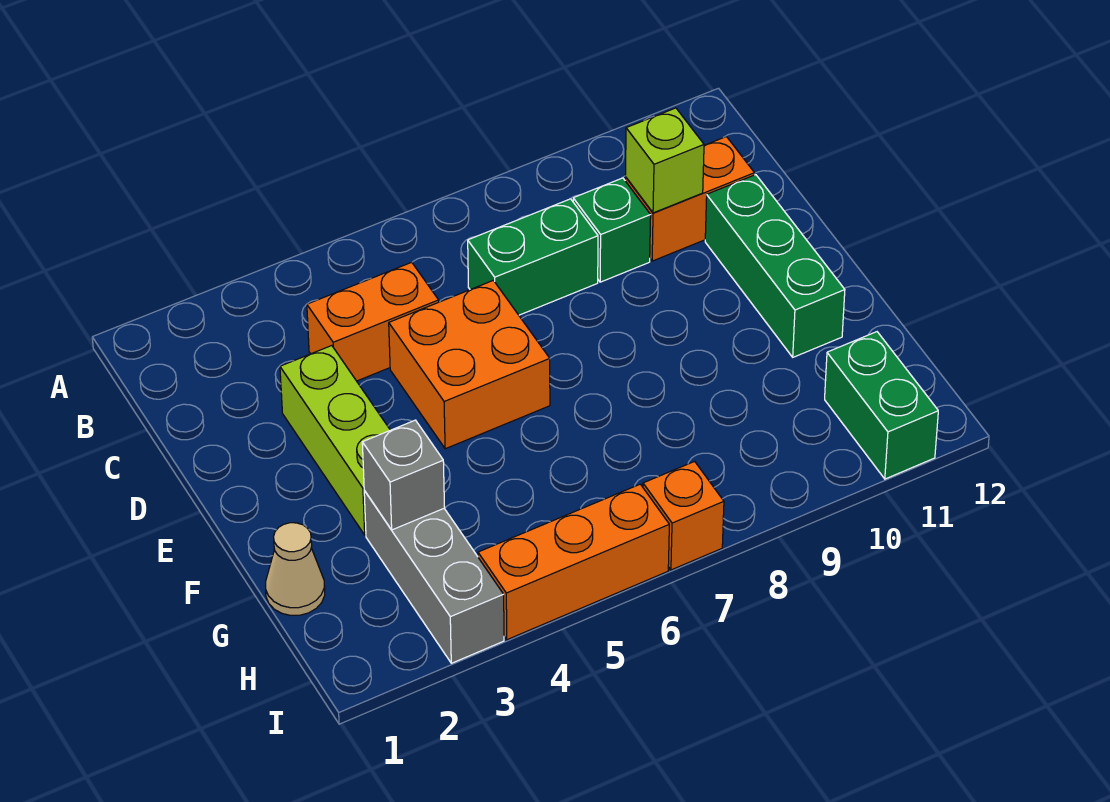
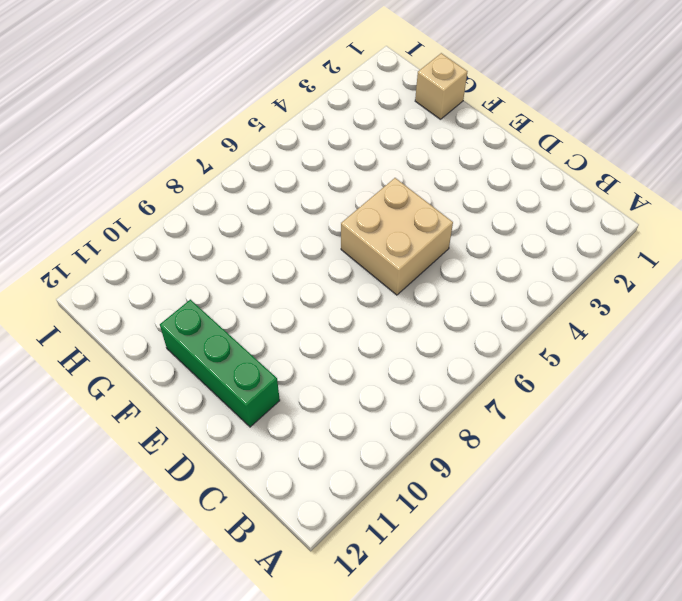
tan brick D5:E6 level 1 -> orange brick D5:E6 level 1
tan brick G1 level 1 -> tan cone G1 level 1
none -> orange brick C4:C5 level 1
none -> green brick C7:C8 level 1
none -> green brick C9 level 1

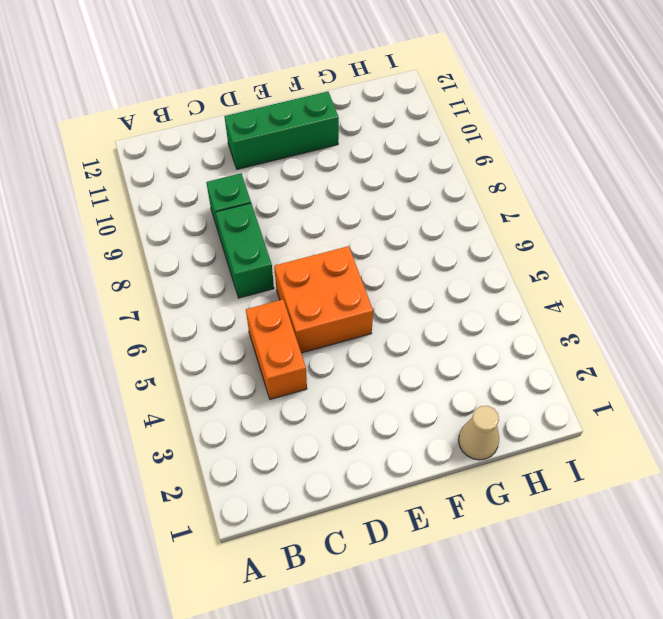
none -> orange brick C10:C11 level 1
none -> lime brick D3:F3 level 1
none -> grey brick G3:I3 level 1

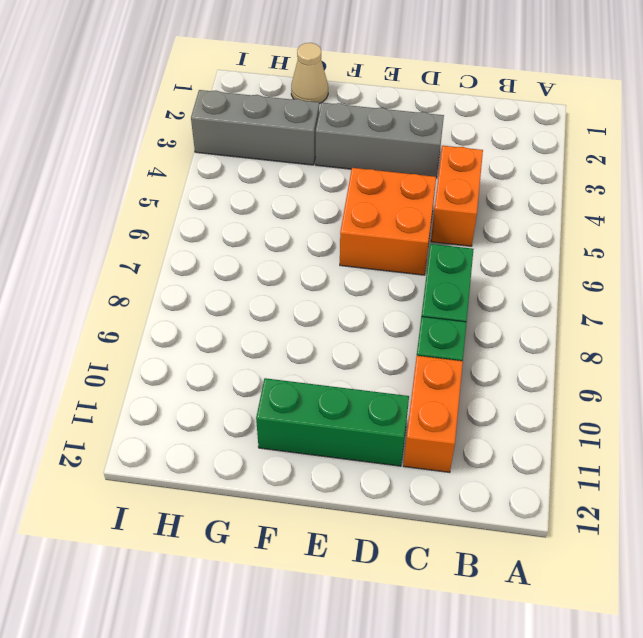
grey brick D3:F3 level 1 -> lime brick D3:F3 level 1
none -> green brick H11:I11 level 1
none -> orange brick I4:I6 level 1
none -> orange brick I7 level 1

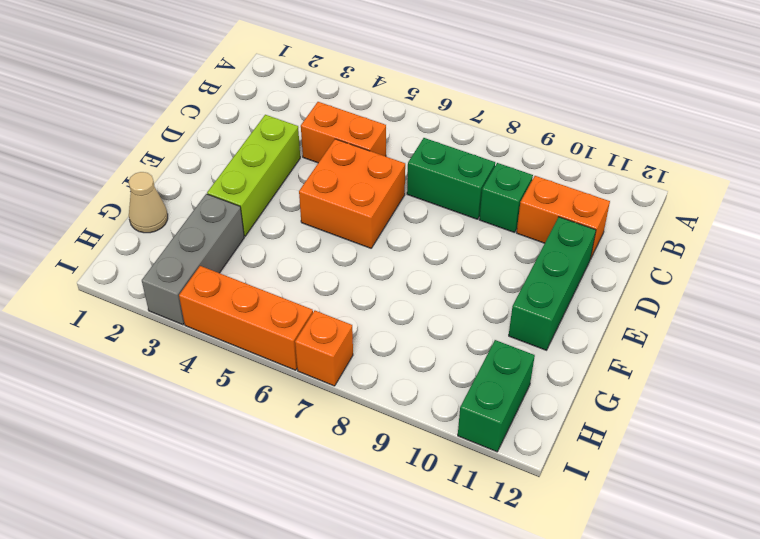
none -> lime brick C10 level 2
none -> grey brick G3 level 2

